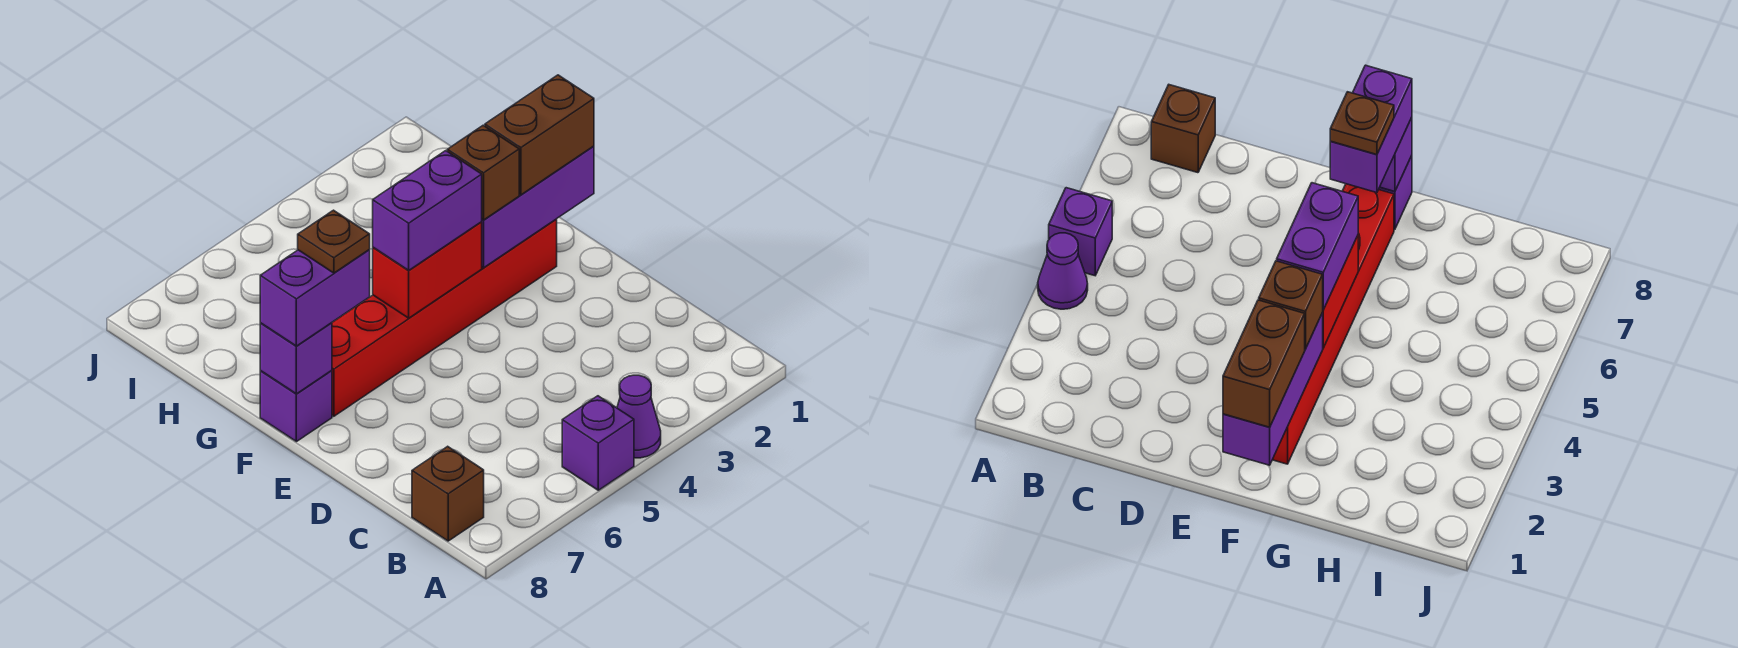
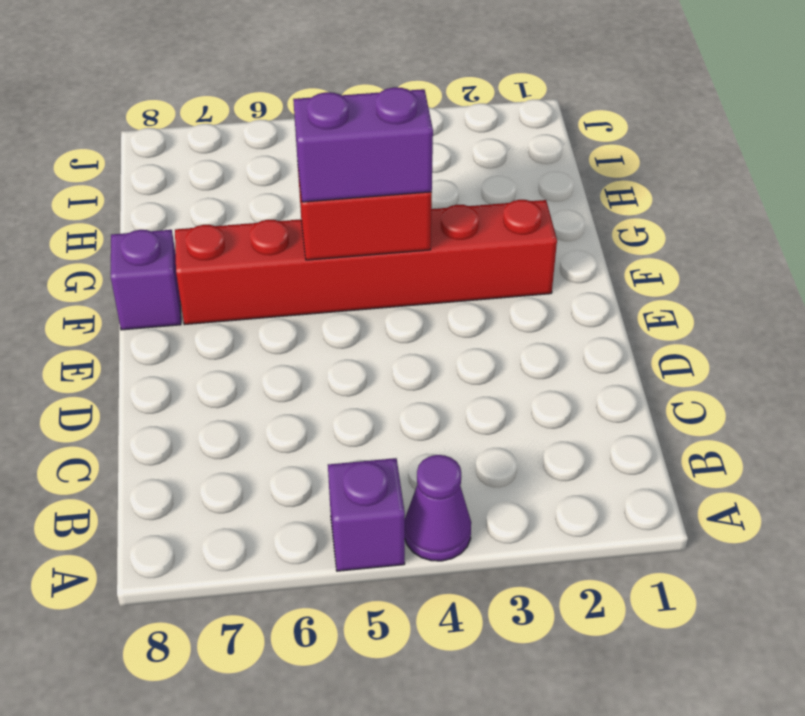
none -> brown brick B8 level 1
none -> purple brick F1:F3 level 2
none -> purple brick F8 level 2

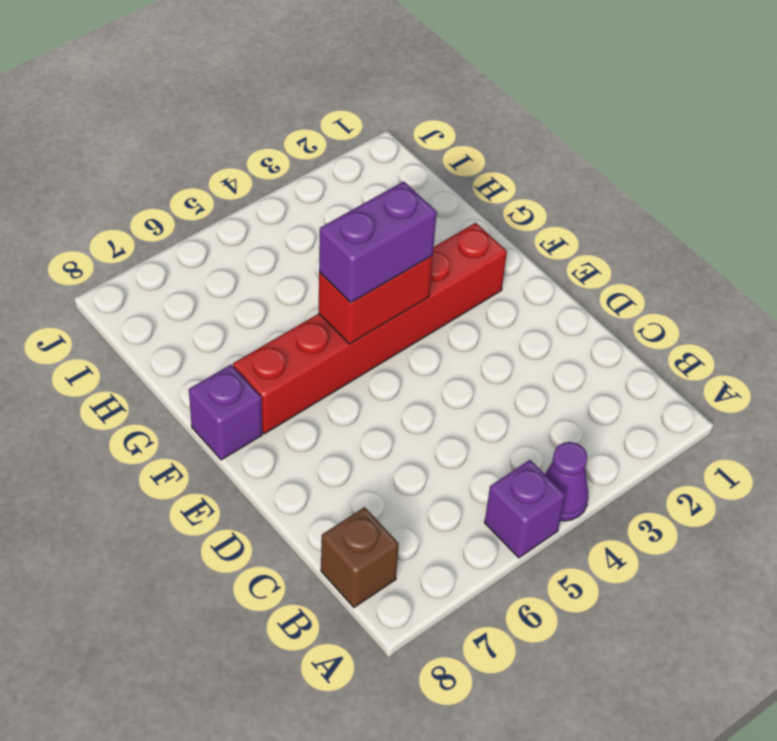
none -> purple brick F1:F3 level 2
none -> purple brick F8 level 2
none -> brown brick F1:F2 level 3

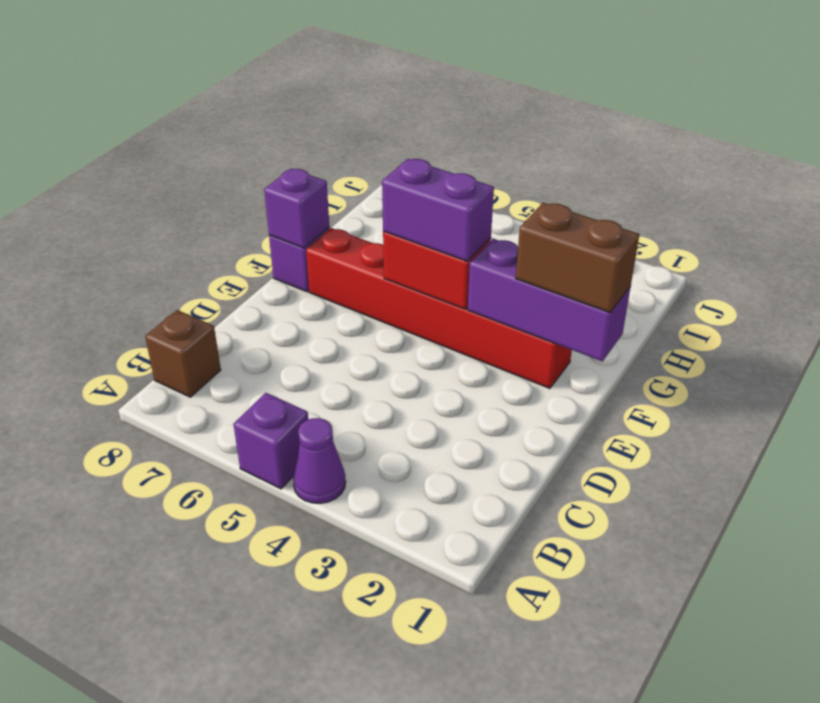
none -> brown brick F3 level 3
none -> purple brick F7:F8 level 3
none -> brown plate F7 level 4

